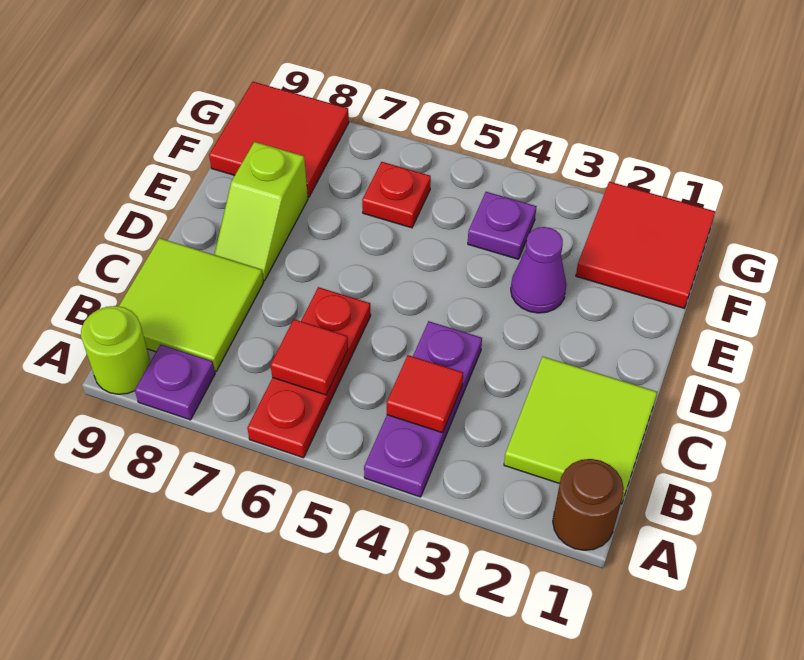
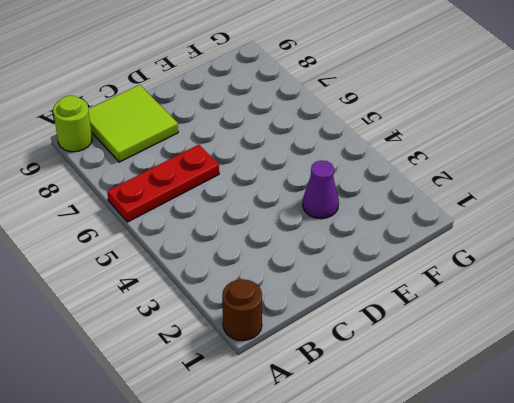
none -> purple plate A4:C4 level 1
none -> purple plate A8 level 1
none -> lime tile B1:C2 level 1

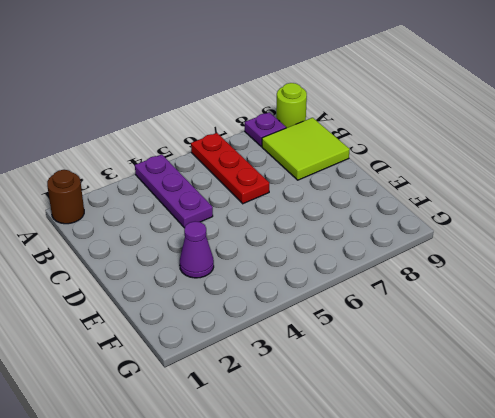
none -> lime tile B1:C2 level 1
none -> lime slope D8:E8 level 1 top E
none -> red tile F1:G2 level 1

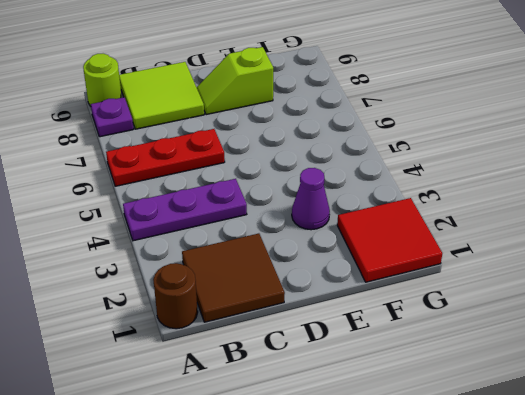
brown tile B1:C2 level 1 -> lime tile B1:C2 level 1
none -> purple plate F4 level 1
none -> red plate F6 level 1
none -> red tile F8:G9 level 1

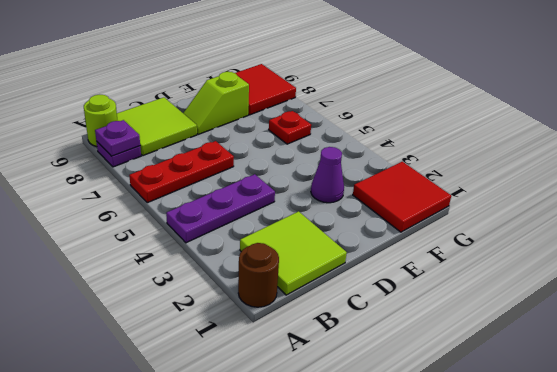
purple plate A8 level 2 -> purple plate F4 level 1
none -> red tile B4 level 2
none -> red tile B6 level 2

